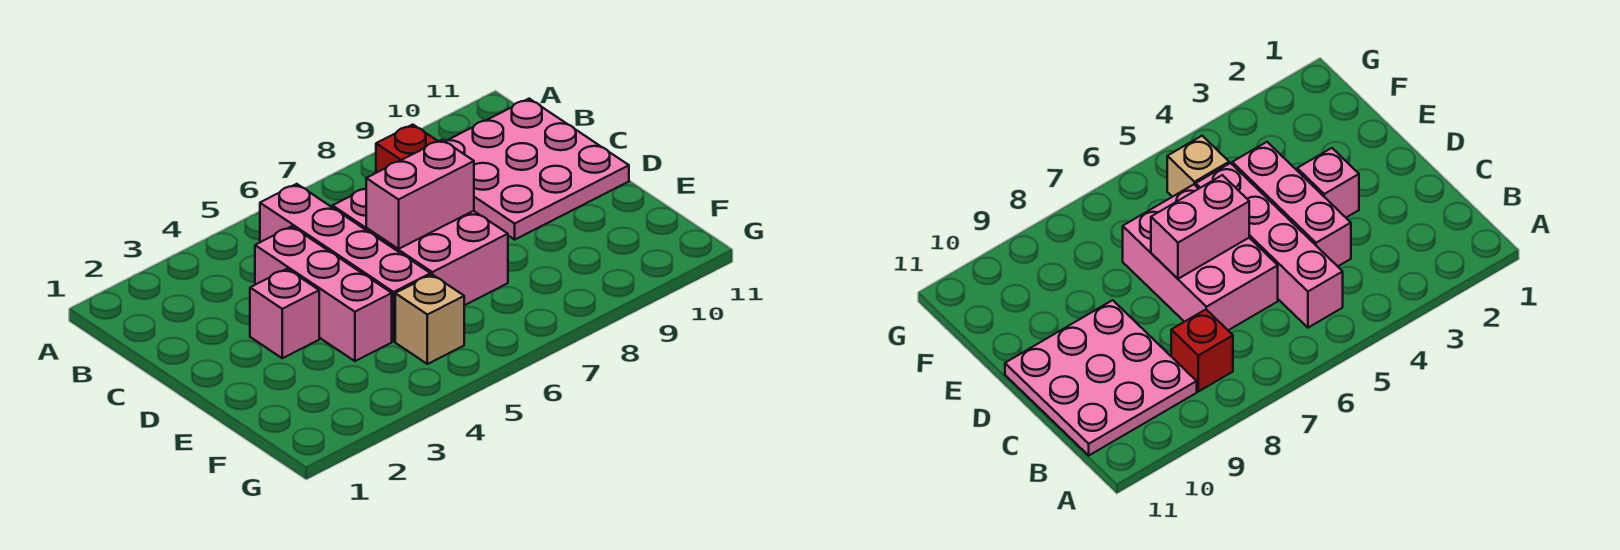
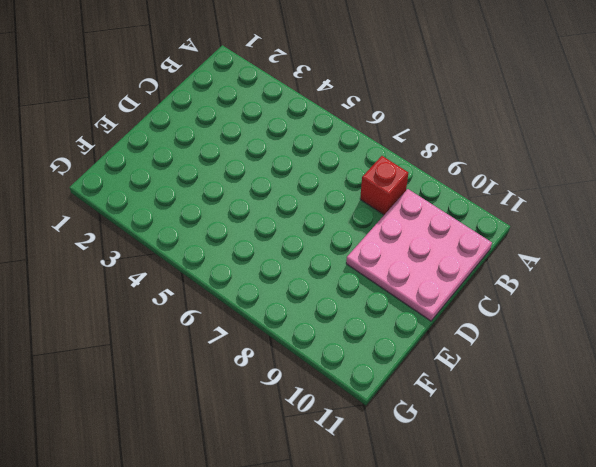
none -> pink brick B5:E5 level 1
none -> pink brick C4:E4 level 1

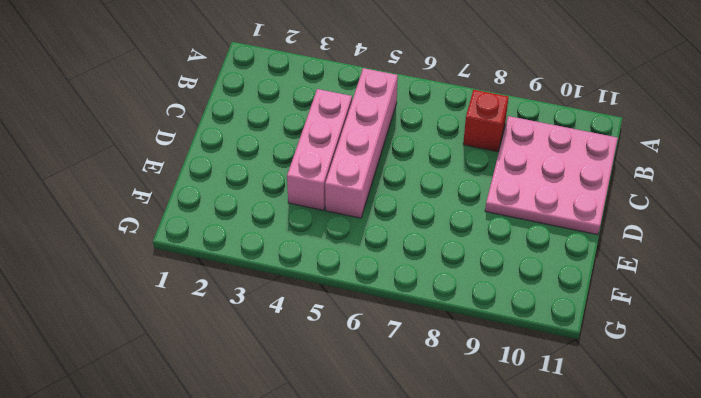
none -> pink brick C6:E7 level 1
none -> pink brick D3 level 1

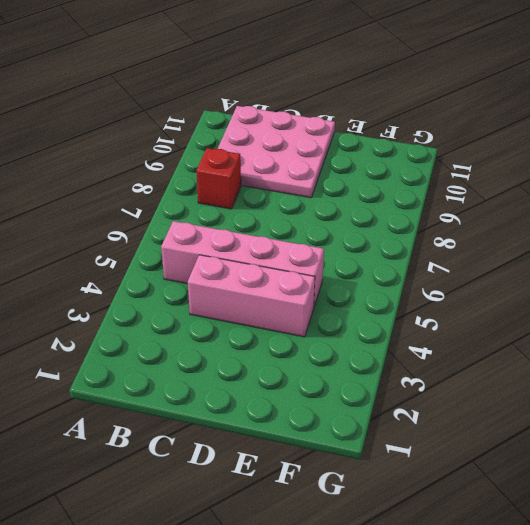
none -> pink brick C6:E7 level 1
none -> pink brick D3 level 1

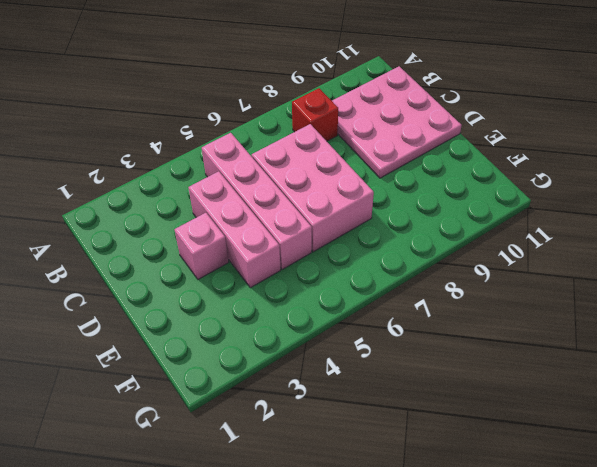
none -> tan brick F5 level 1
none -> pink brick D6:D7 level 2

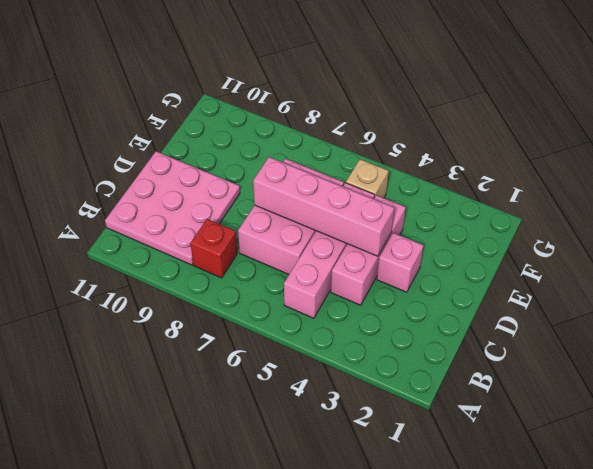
pink brick D4:D7 level 2 -> pink brick D6:D7 level 2

